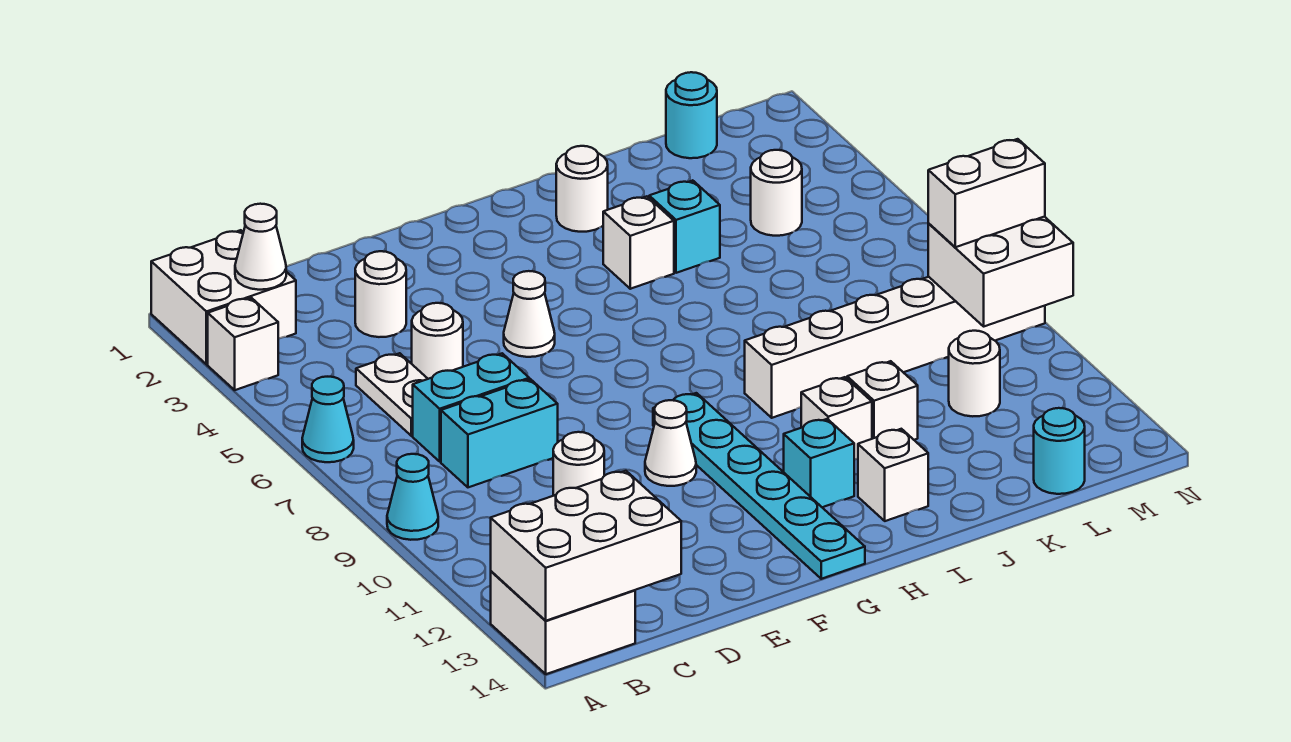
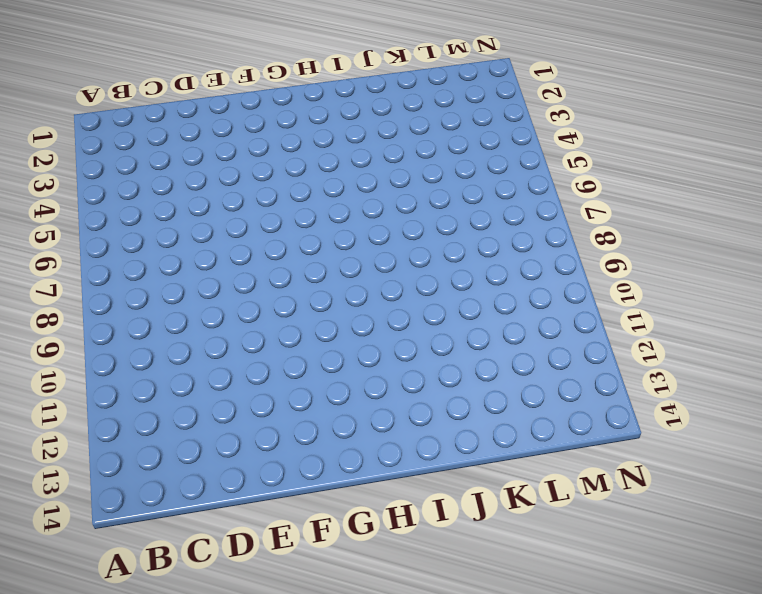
none -> white brick A1:B2 level 1
none -> white brick A3 level 1
none -> cyan cone A6 level 1
none -> cyan cone A9 level 1

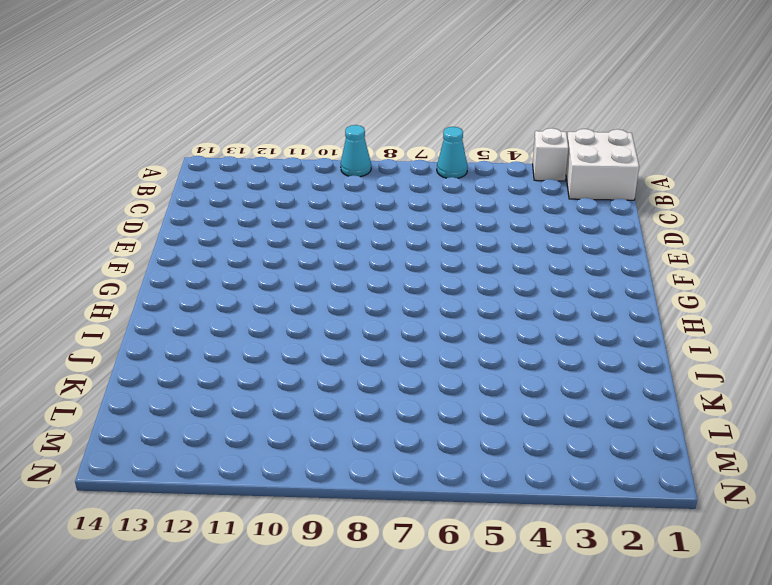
none -> white brick A13:B14 level 1
none -> white plate C5:C6 level 1
none -> cyan brick C7:D7 level 1
none -> cyan brick C8:D8 level 1

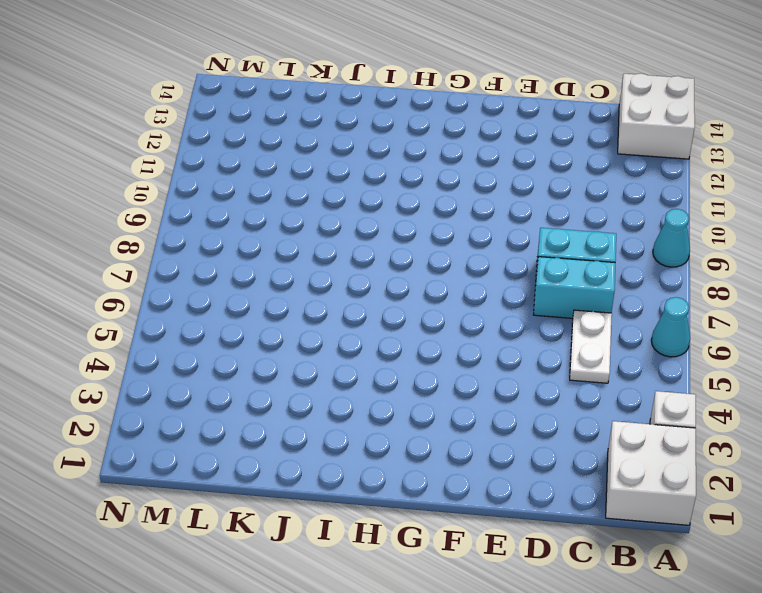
none -> white round brick D3 level 1
none -> white round brick D5 level 1
none -> white round brick D10 level 1
none -> white cone F5 level 1

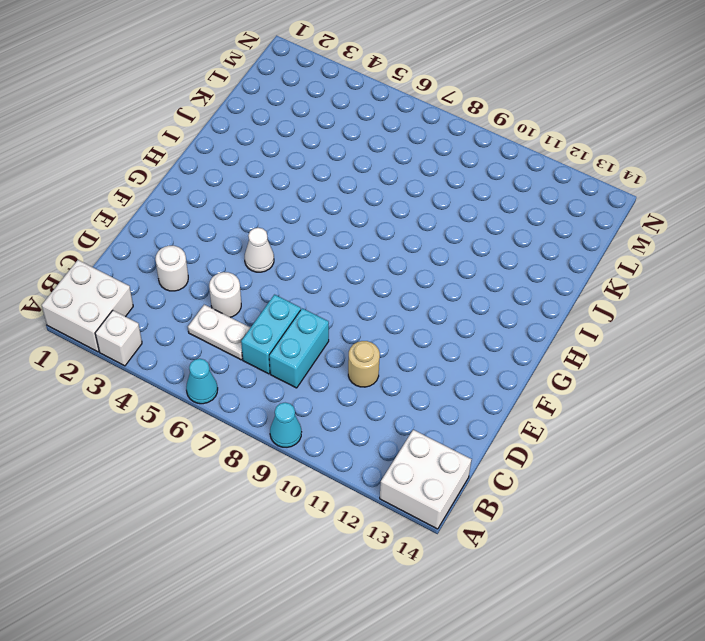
tan round brick D10 level 1 -> white round brick D10 level 1
none -> white cone F10 level 1
none -> cyan plate G9:G14 level 1
none -> cyan brick H12 level 1
none -> white round brick I2 level 1

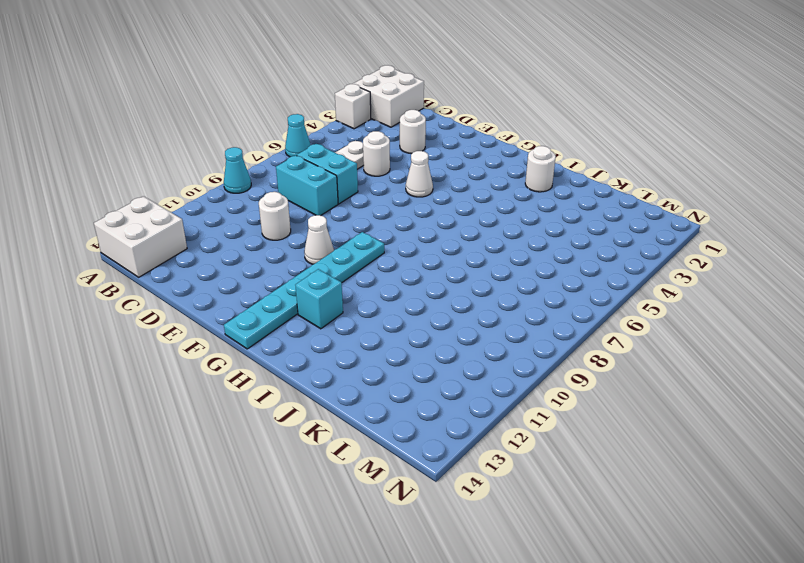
none -> white brick I4 level 1
none -> white brick I9:N9 level 1
none -> white brick I11 level 1
none -> white brick I13 level 1

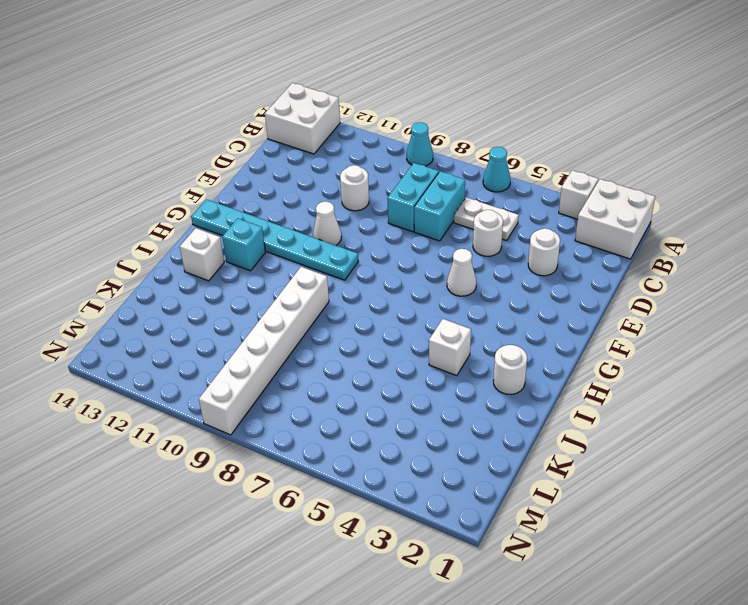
none -> white brick I11 level 1
none -> cyan brick J4 level 1
none -> white brick J11 level 1
none -> cyan round brick L1 level 1

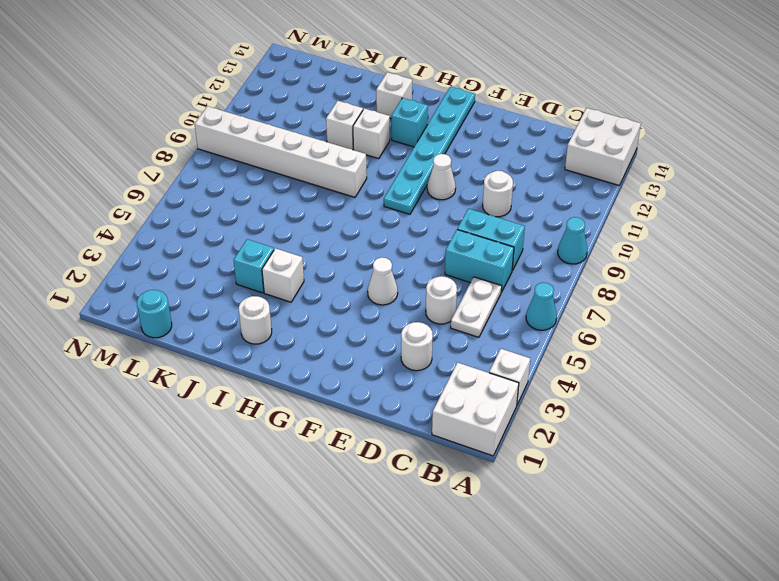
none -> white round brick L4 level 1
none -> white round brick L11 level 1
none -> cyan round brick L14 level 1
none -> white brick A13:C14 level 2

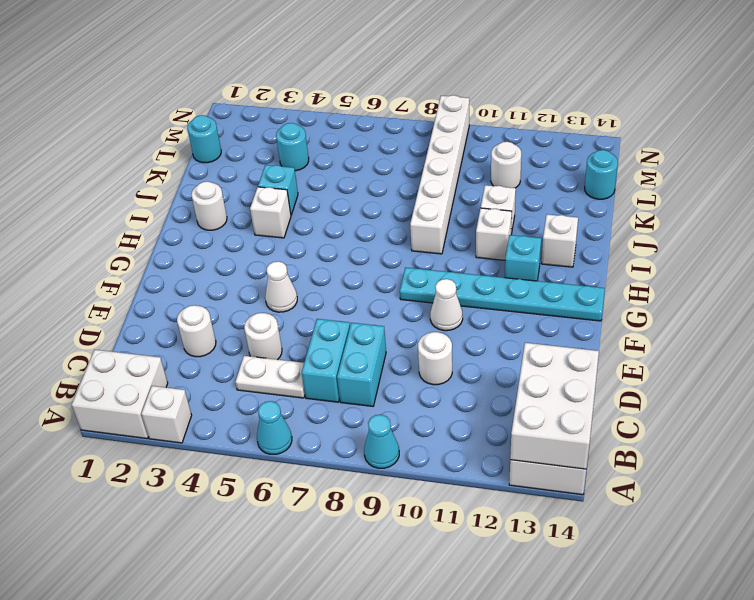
cyan round brick L4 level 1 -> white round brick L4 level 1
none -> white cone B2 level 2
none -> white brick M9:N10 level 2
none -> white brick M9:N9 level 3

